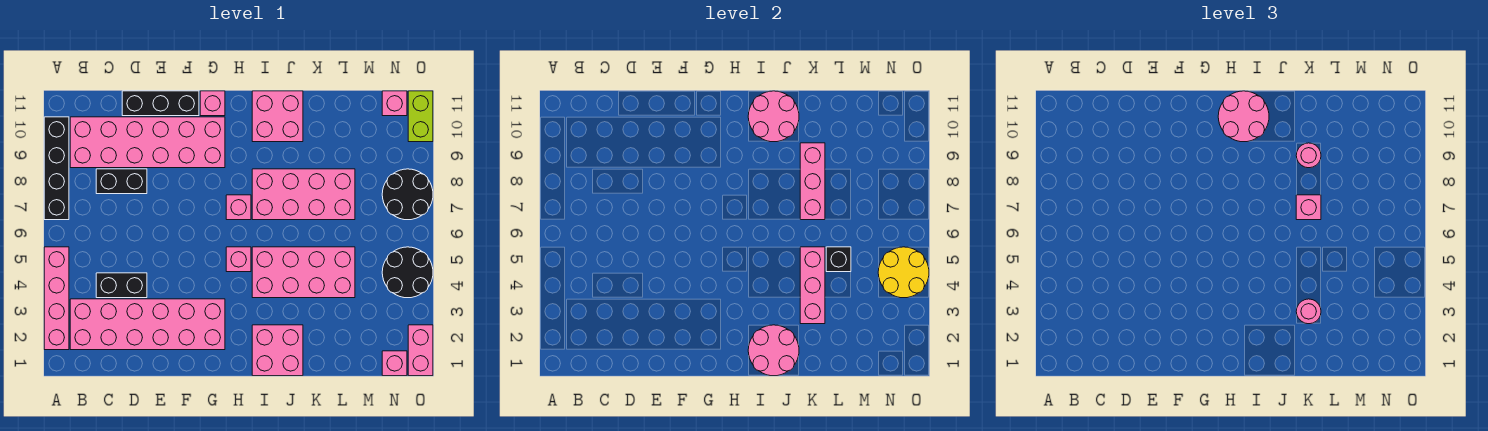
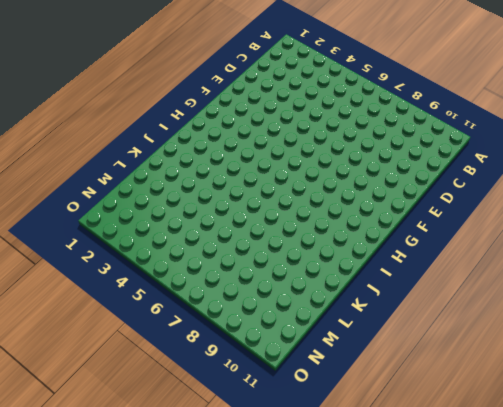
none -> pink brick A2:A5 level 1
none -> black brick A7:A10 level 1
none -> pink brick B2:G3 level 1
none -> pink brick B9:G10 level 1

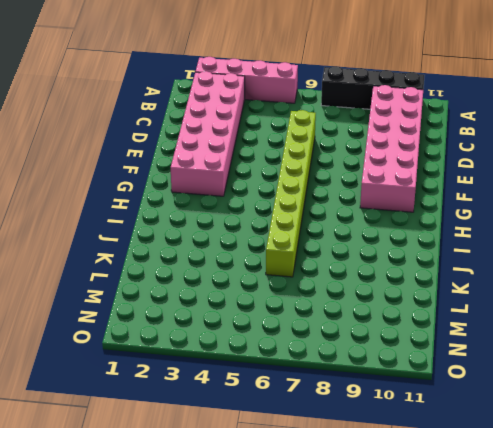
lime brick D6:K6 level 1 -> none
none -> black brick C4:D4 level 1
none -> black brick C8:D8 level 1
none -> black brick D11:F11 level 1
none -> pink brick G11 level 1

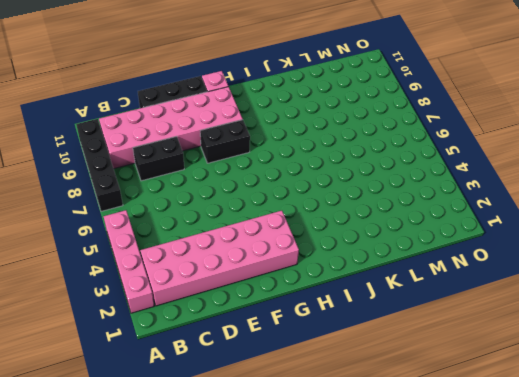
black brick F8:G8 level 1 -> black brick C4:D4 level 1
none -> pink brick H5 level 1
none -> pink brick H7 level 1
none -> pink brick I1:J2 level 1
none -> pink brick I4:L5 level 1

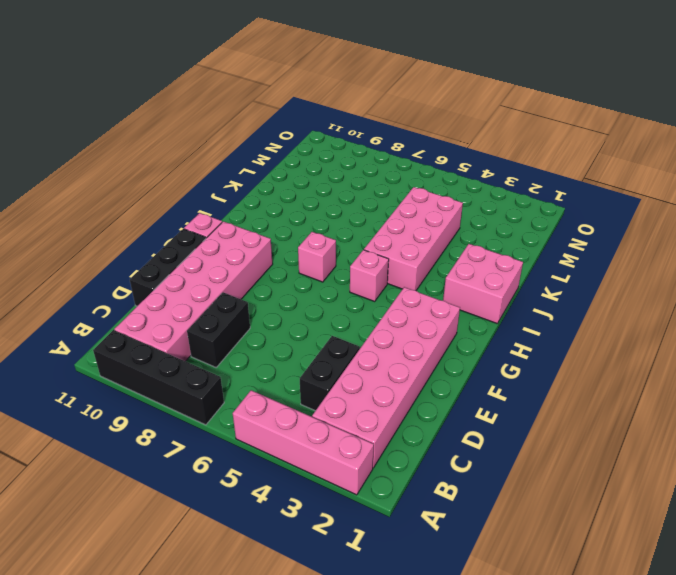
none -> pink brick I7:L8 level 1
none -> pink brick I10:J11 level 1
none -> pink brick N1 level 1
none -> black round brick N4:O5 level 1

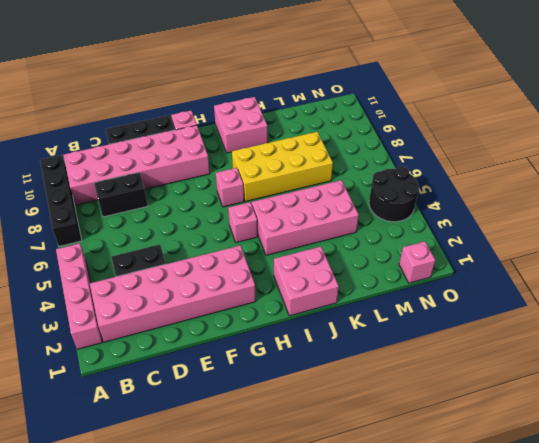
yellow brick I7:L8 level 1 -> pink brick I7:L8 level 1
none -> black round brick N7:O8 level 1
none -> pink brick N11 level 1
none -> pink brick O1:O2 level 1
none -> lime brick O10:O11 level 1

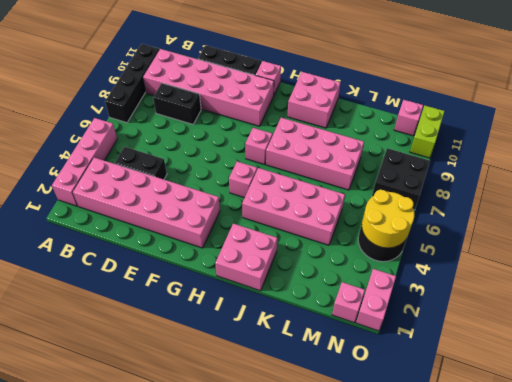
black brick N7:O8 level 1 -> black round brick N7:O8 level 1
none -> pink round brick I1:J2 level 2
none -> pink round brick I10:J11 level 2
none -> pink brick K3:K5 level 2
none -> pink brick K7:K9 level 2

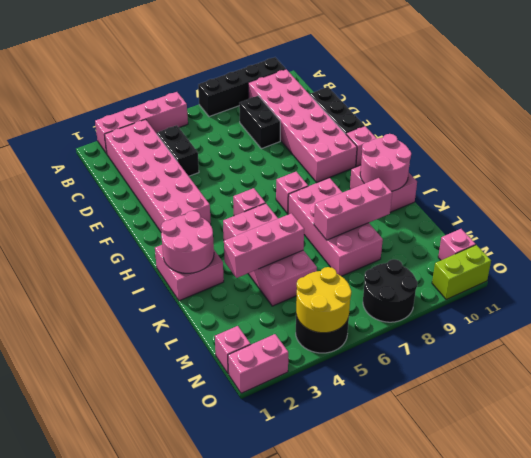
none -> black brick L5 level 2
none -> pink round brick H10:I11 level 3
none -> pink round brick K3 level 3
none -> pink brick K7 level 3

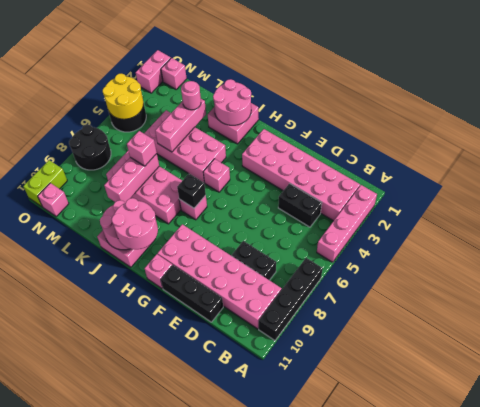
black brick H7 level 2 -> black brick L5 level 2
none -> pink round brick K9 level 3

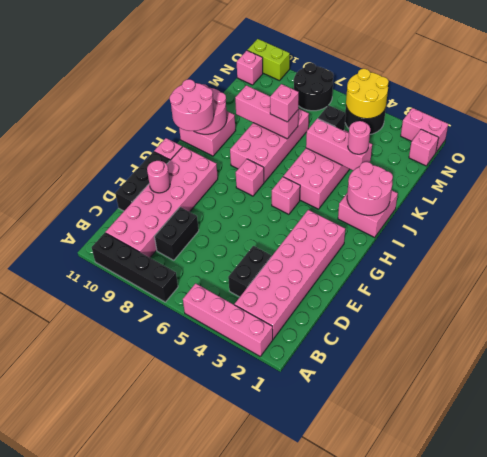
pink round brick E10 level 2 -> pink round brick K9 level 3

